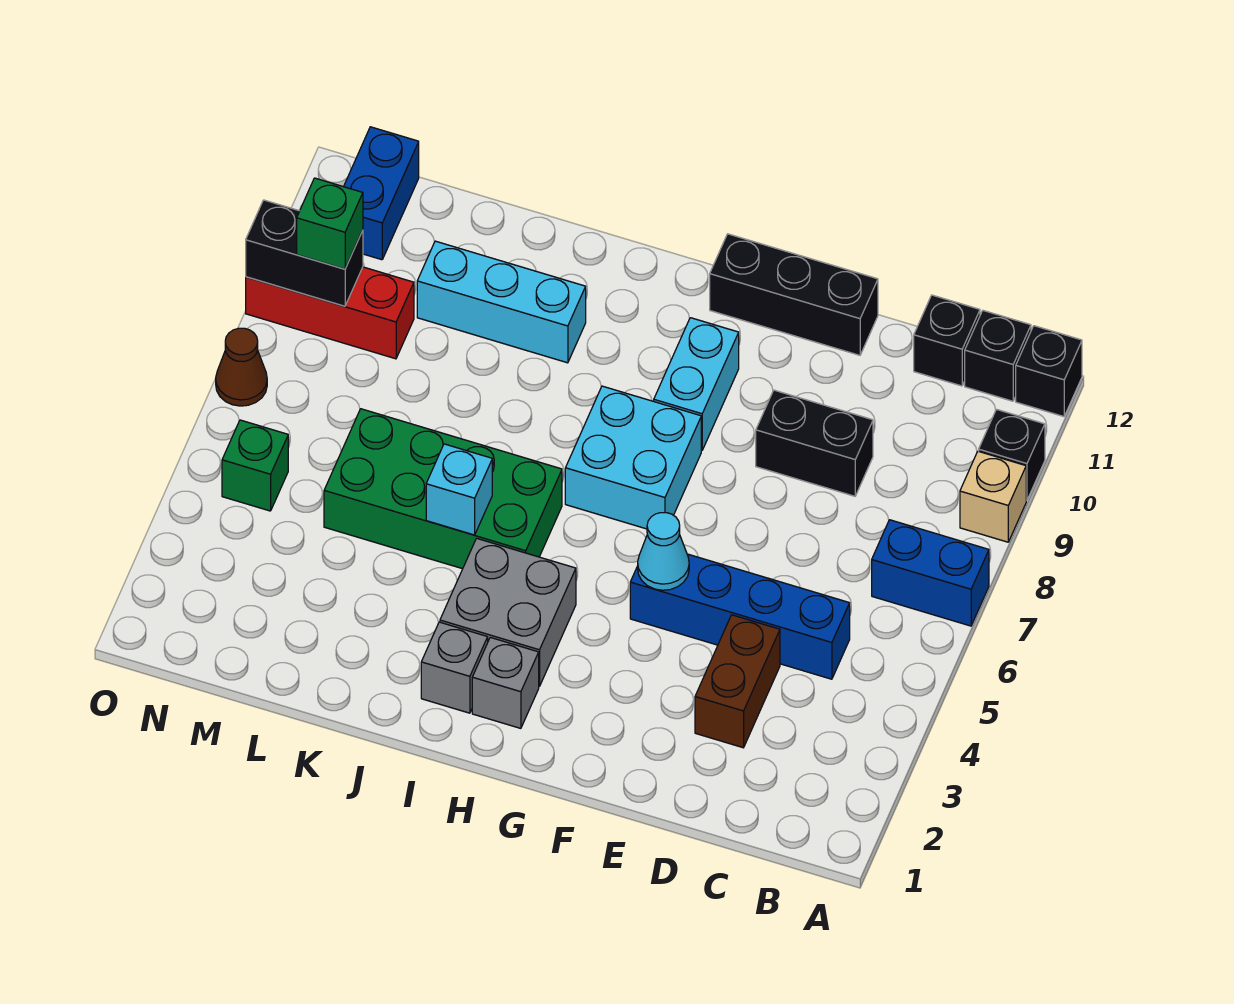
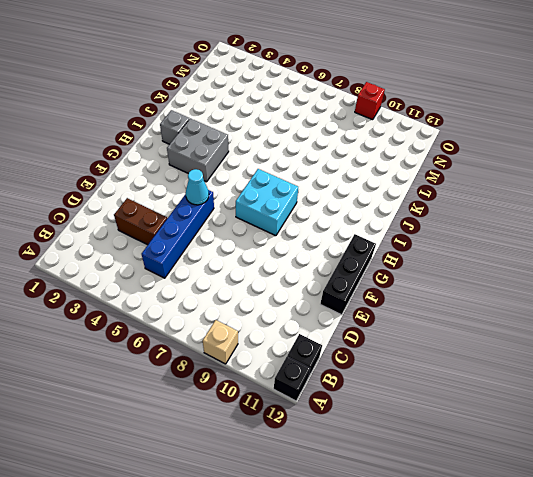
red brick O9 level 1 -> red brick M9:O9 level 1
none -> blue brick A7:B7 level 1
none -> black brick A10 level 1
none -> black brick C12 level 1

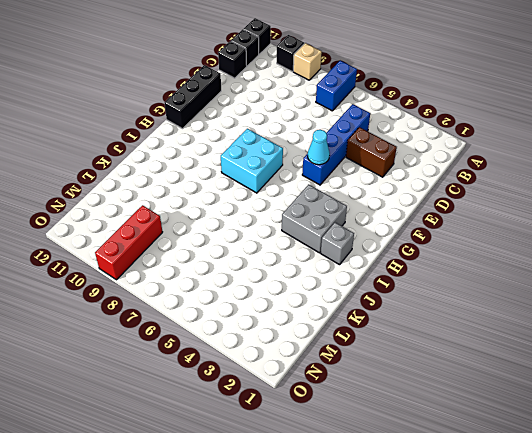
none -> black brick D9:E9 level 1
none -> cyan brick G9:G10 level 1
none -> grey brick H2 level 1

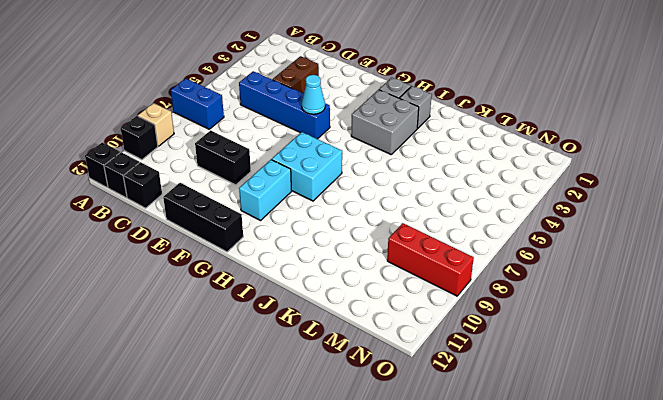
none -> green brick I5:L6 level 1
none -> cyan brick J10:L10 level 1
none -> green brick N5 level 1

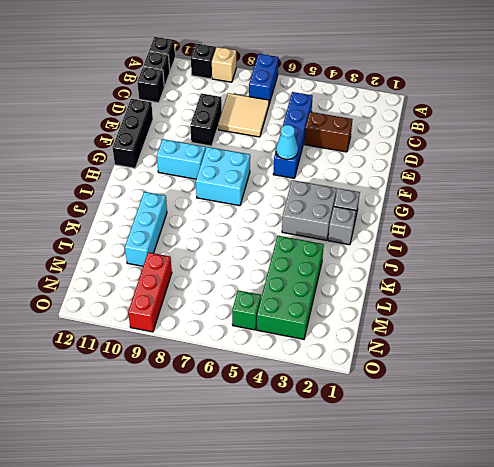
tan tile C7:D8 level 1 -> none
green brick K3:N4 level 1 -> green brick I5:L6 level 1
none -> blue brick N11:N12 level 1
none -> brown cone O7 level 1
none -> cyan brick J5 level 2

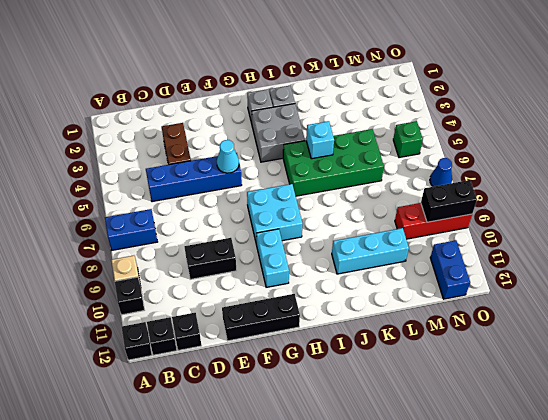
blue cone O7 level 1 -> brown cone O7 level 1
none -> green brick N9 level 3

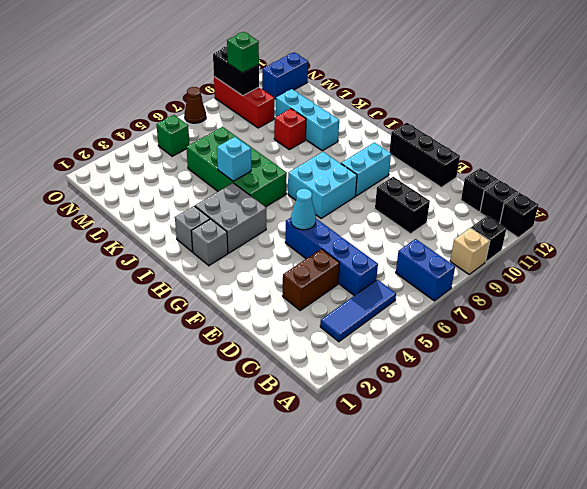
blue tile B3:B5 level 1 -> none
red brick K9 level 1 -> none

